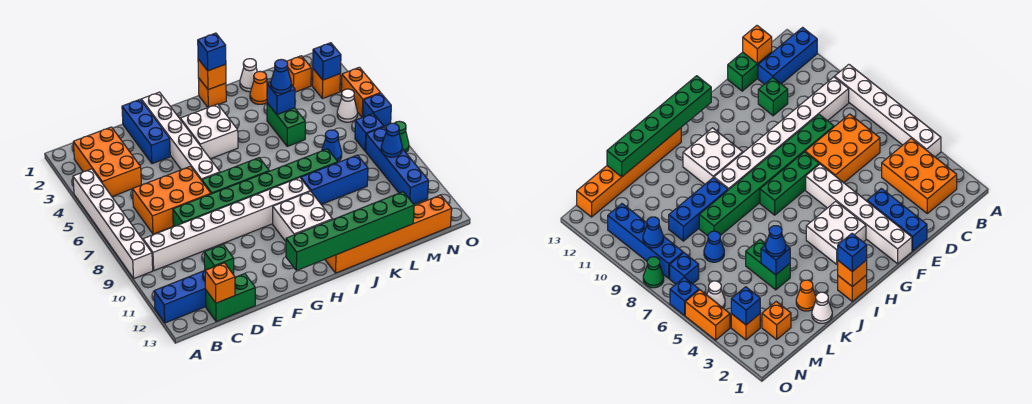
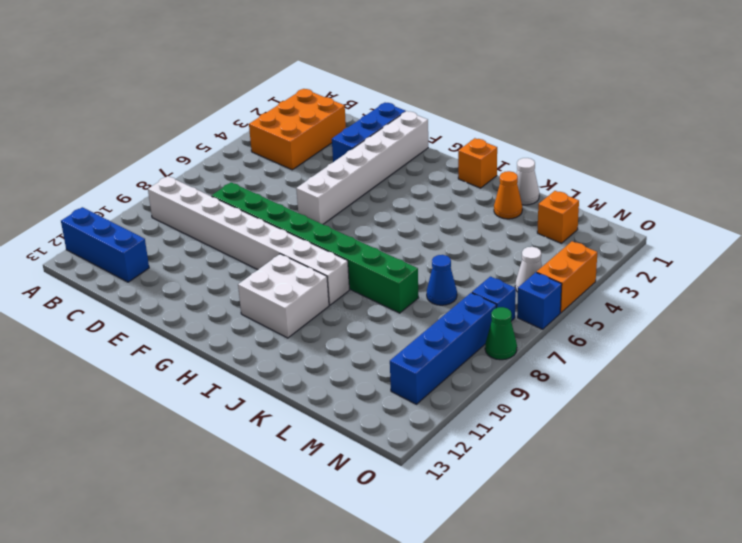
none -> white brick A4:A9 level 1
none -> orange brick C6:E7 level 1
none -> green brick C13:D13 level 1
none -> green brick D11 level 1

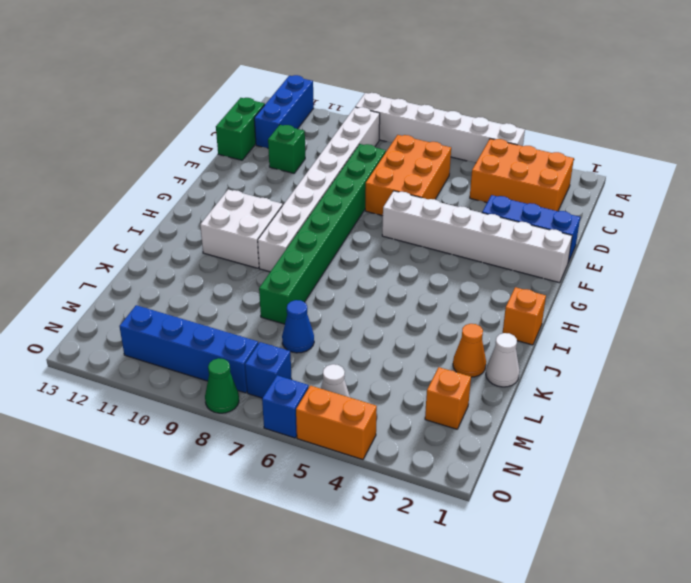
none -> green brick F7:H7 level 1
none -> white brick G3:H4 level 1
none -> orange brick I13:N13 level 1
none -> blue brick J9:L9 level 1

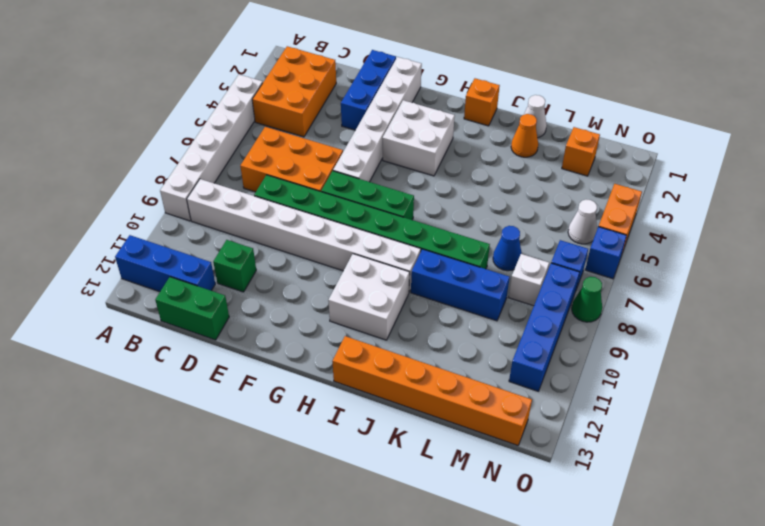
white brick M8 level 1 -> none
none -> green brick K4:K5 level 1
none -> orange brick N3 level 1
none -> orange brick C13 level 2
none -> green brick G13:L13 level 2

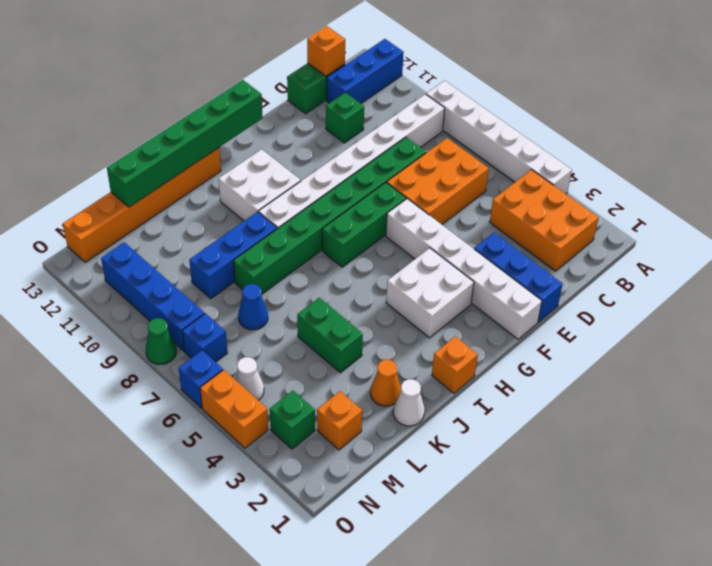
green brick N3 level 1 -> orange brick N3 level 1
none -> orange brick I1 level 2
none -> blue brick K4 level 2
none -> blue brick N3 level 2
none -> blue cone N9 level 2

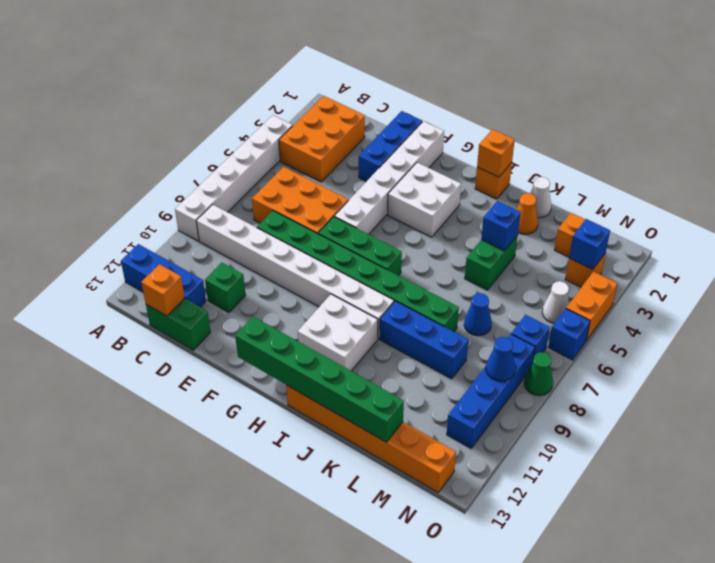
none -> blue brick I1 level 3
none -> blue cone K4 level 3

